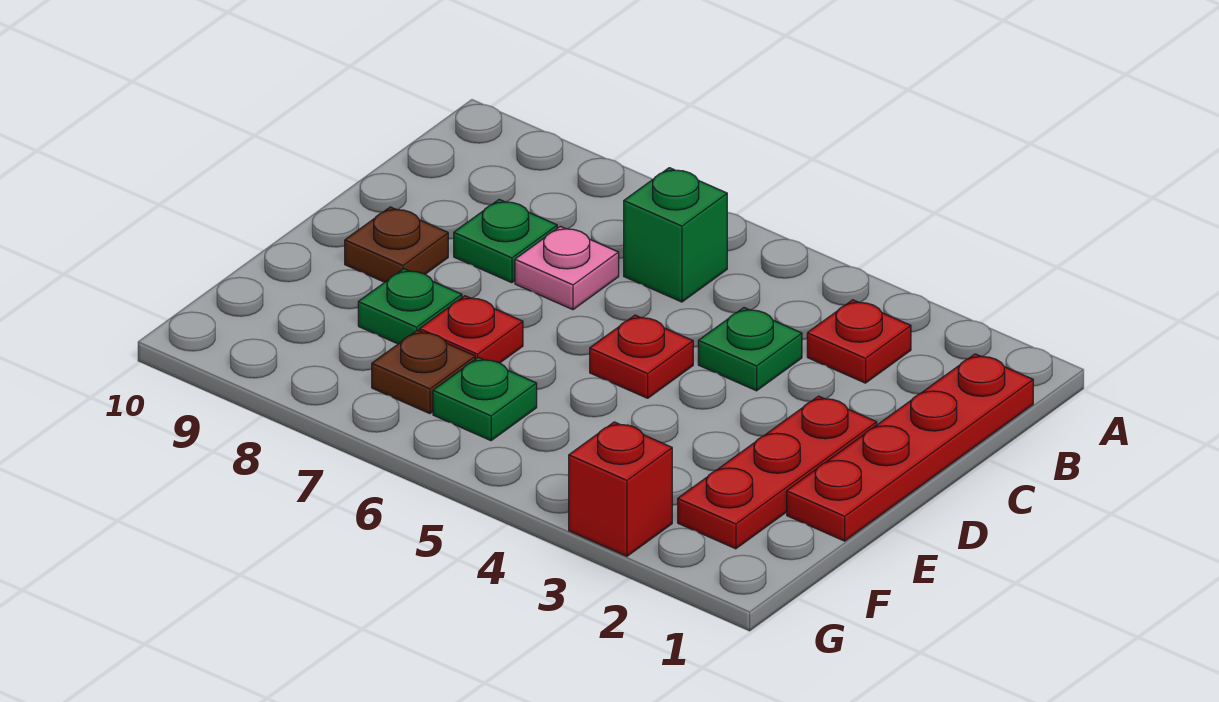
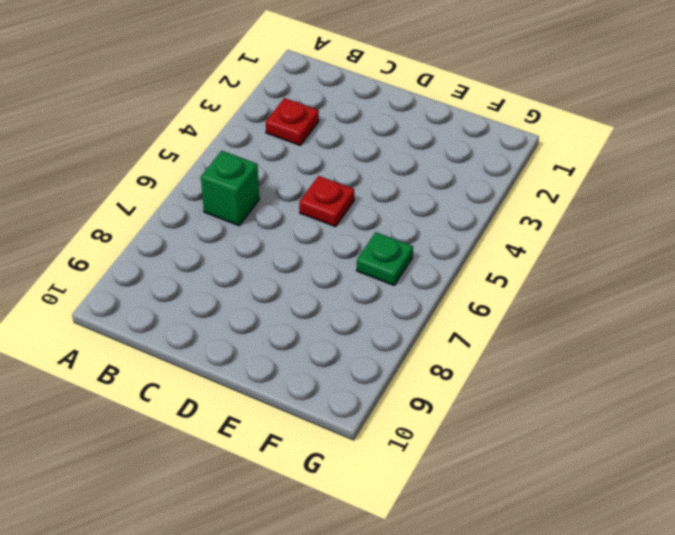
none -> red plate B1:E1 level 1
none -> green plate C4 level 1
none -> pink plate C7 level 1

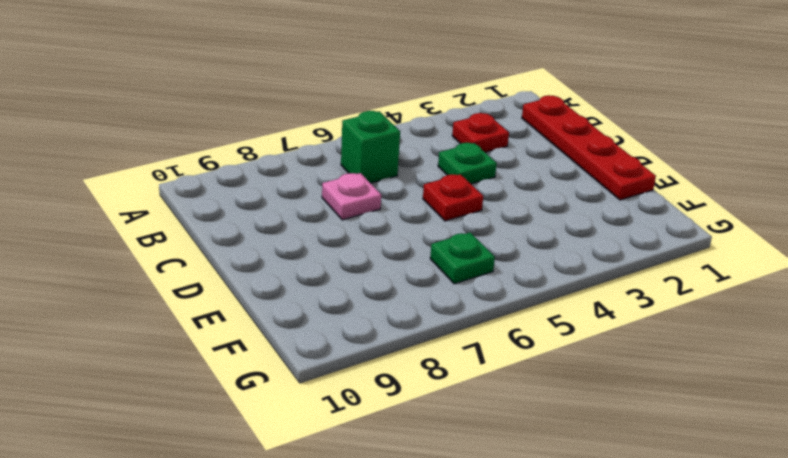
none -> green plate C8 level 1
none -> red plate D2:F2 level 1
none -> brown plate D9 level 1

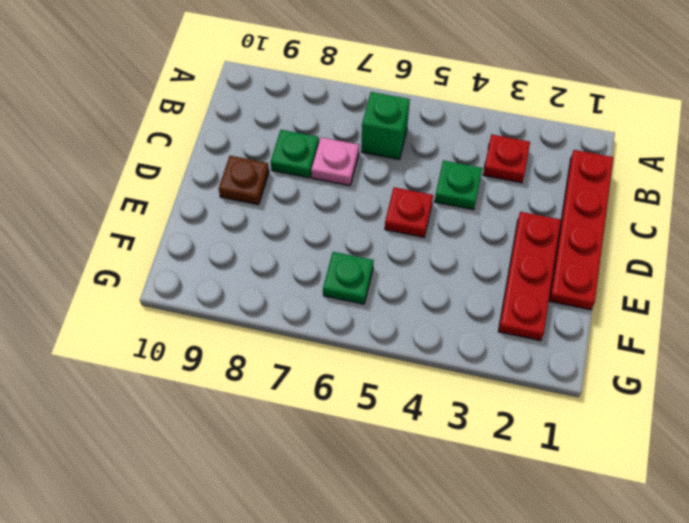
none -> red plate E7 level 1
none -> green plate E8 level 1
none -> brown plate F7 level 1

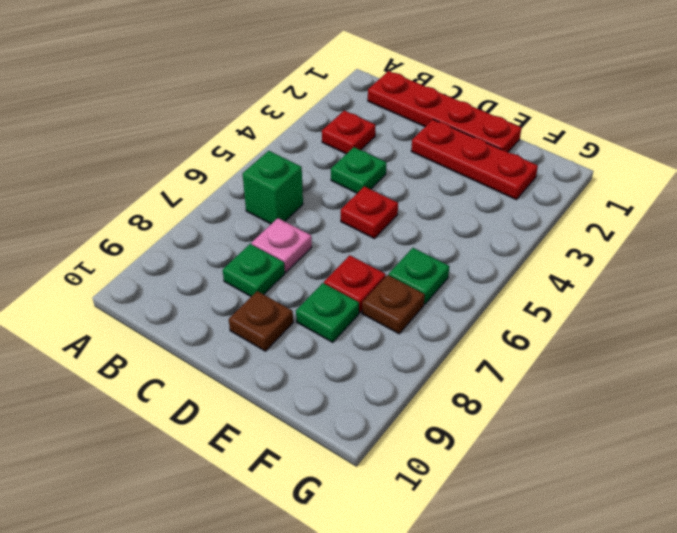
none -> red brick G3 level 1

